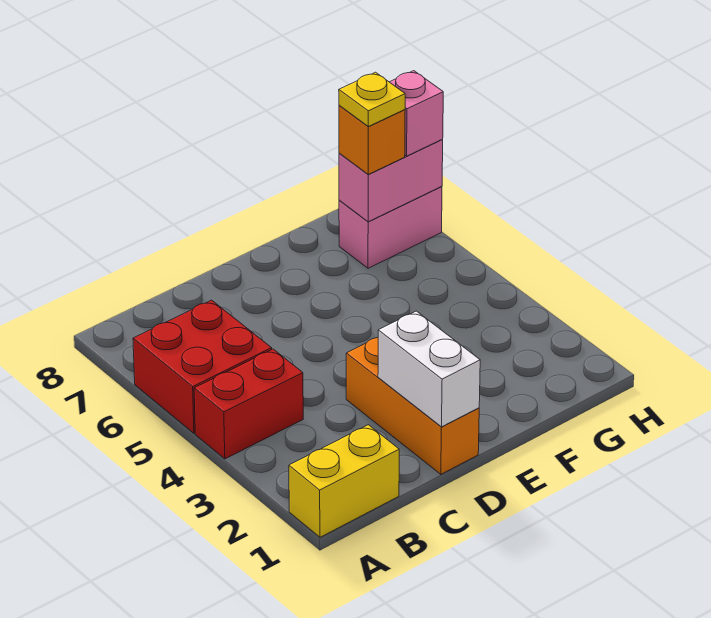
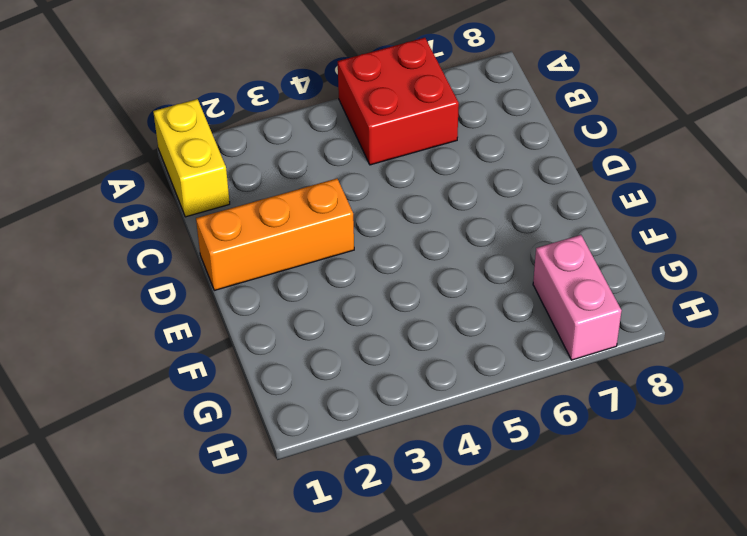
none -> red brick A4:B4 level 1
none -> white brick D1:D2 level 2

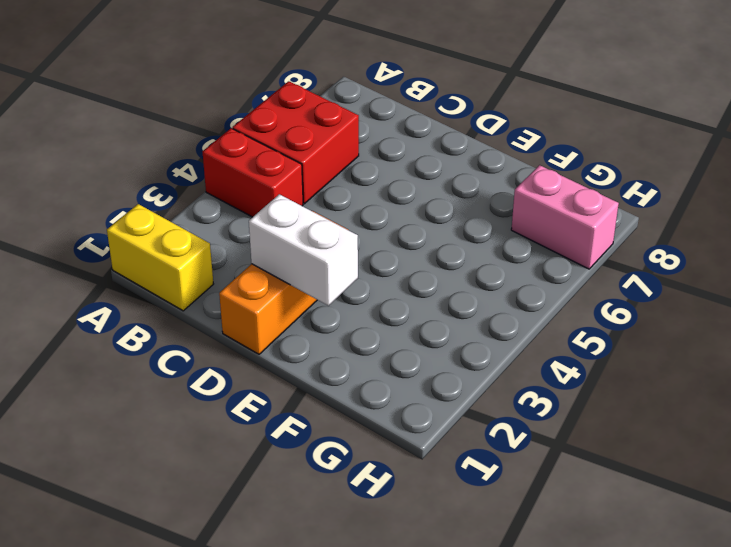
white brick D2:E2 level 2 -> white brick D1:D2 level 2
none -> pink brick G7:H7 level 2
none -> orange brick G7 level 3

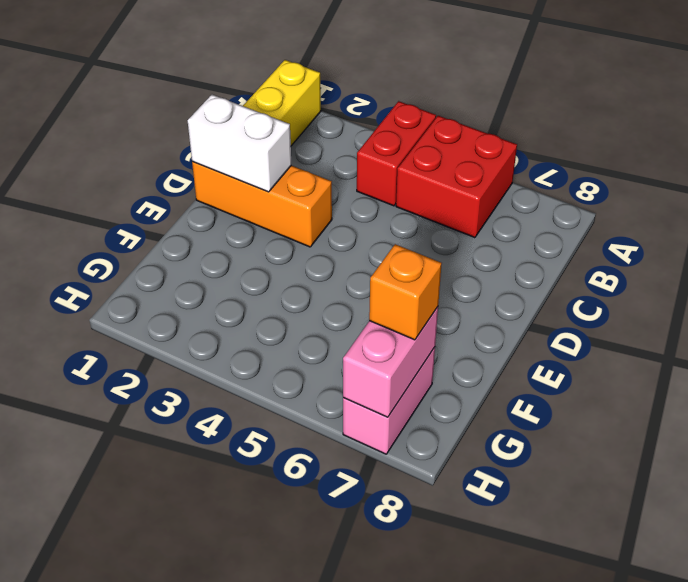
none -> pink brick H7 level 3
none -> yellow plate G7 level 4

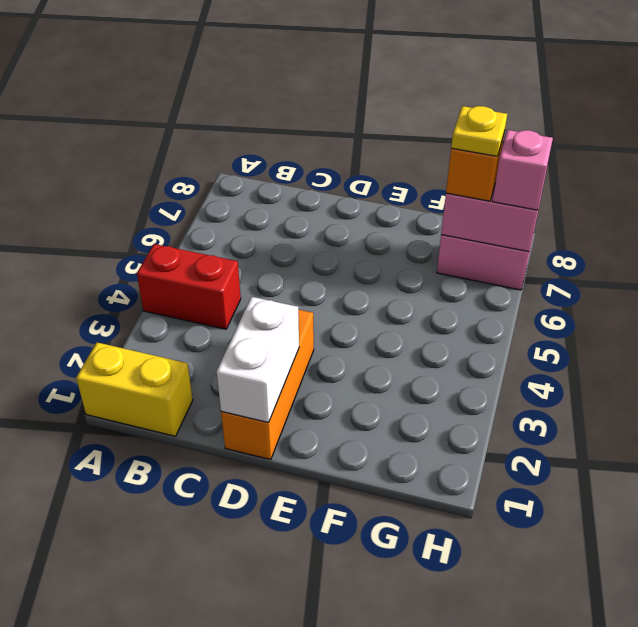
none -> red brick A5:B6 level 1

